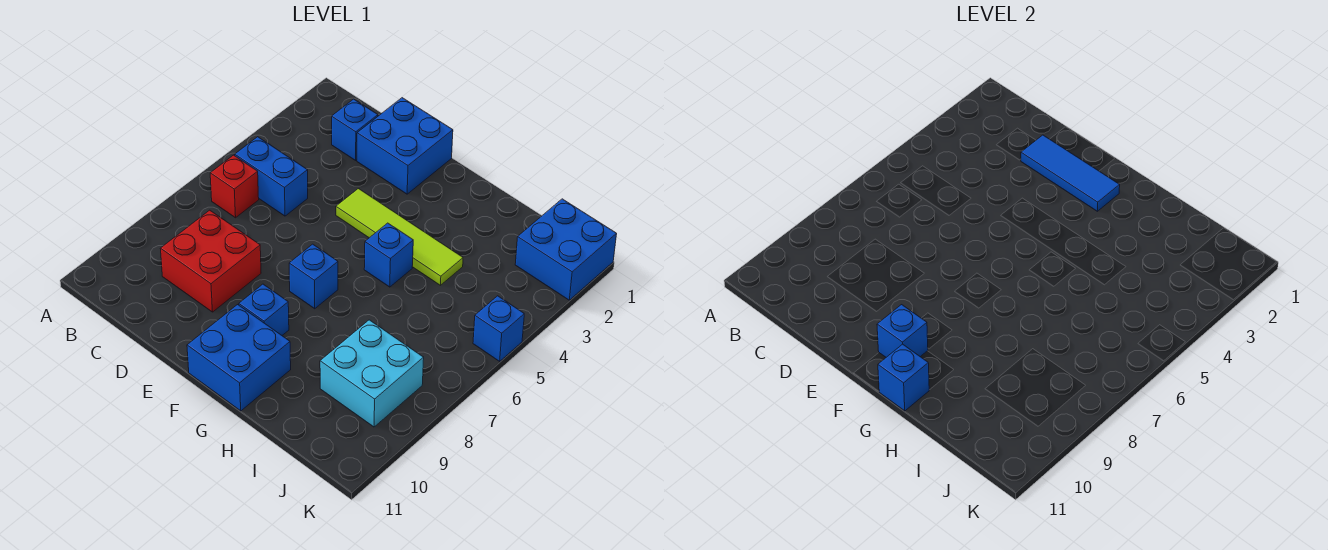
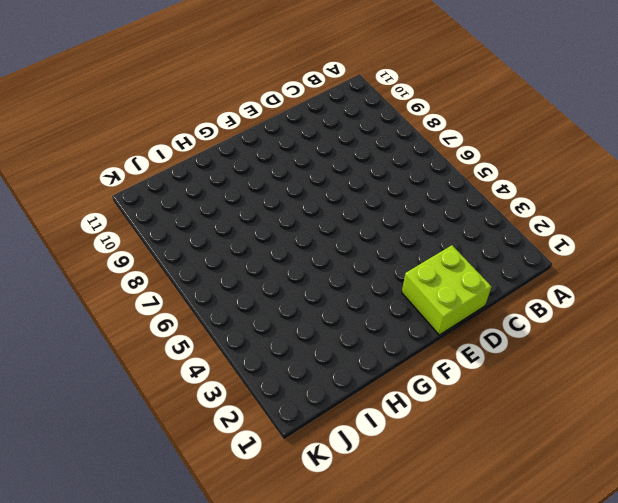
lime brick D1:E2 level 1 -> blue brick D1:E2 level 1
none -> blue brick B5:C5 level 1
none -> red brick B6 level 1
none -> blue brick C2 level 1

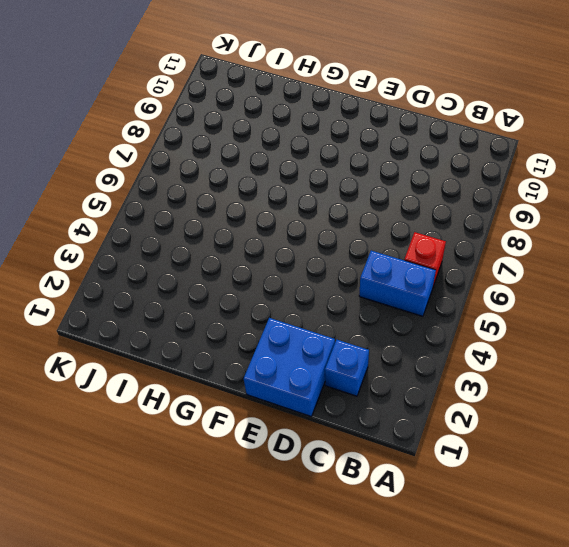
none -> red brick C8:D9 level 1
none -> lime tile E4:H4 level 1
none -> blue brick F7 level 1

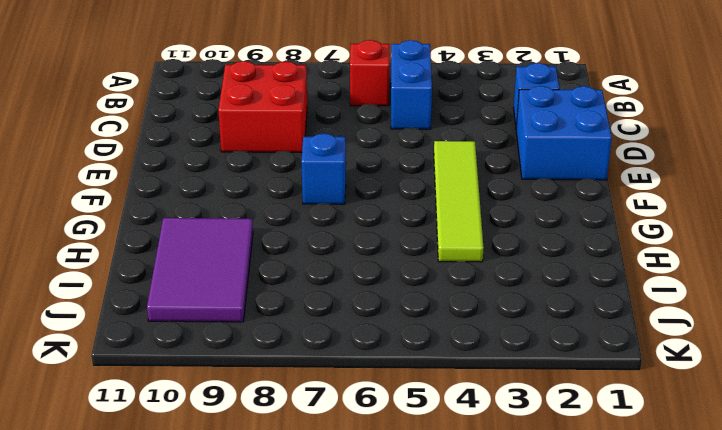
purple tile H9:J10 level 1 -> cyan brick I8:J9 level 1
none -> blue brick F9 level 1
none -> blue brick F10:G11 level 1
none -> blue brick G5 level 1

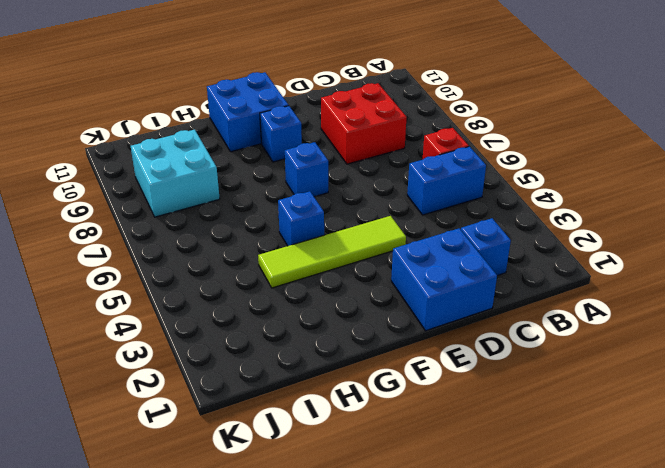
none -> blue brick J1:K2 level 1
none -> blue brick K5 level 1
none -> blue tile D2:F2 level 2

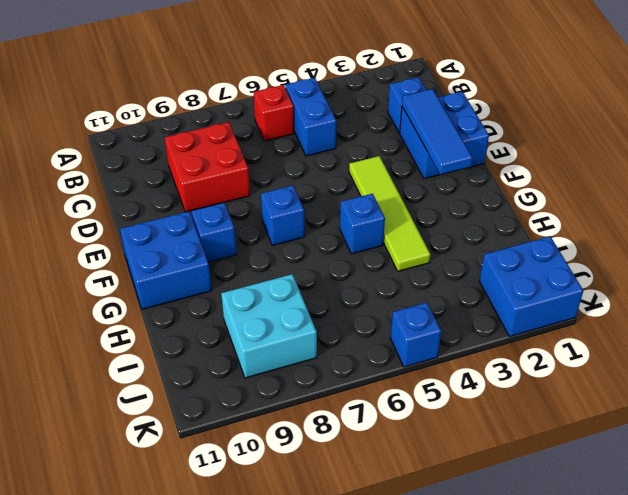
none -> blue brick F10 level 2
none -> blue brick G11 level 2

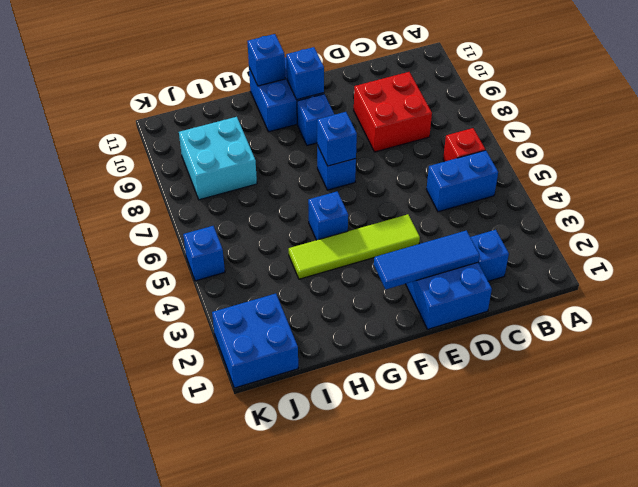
blue brick F7 level 2 -> none

